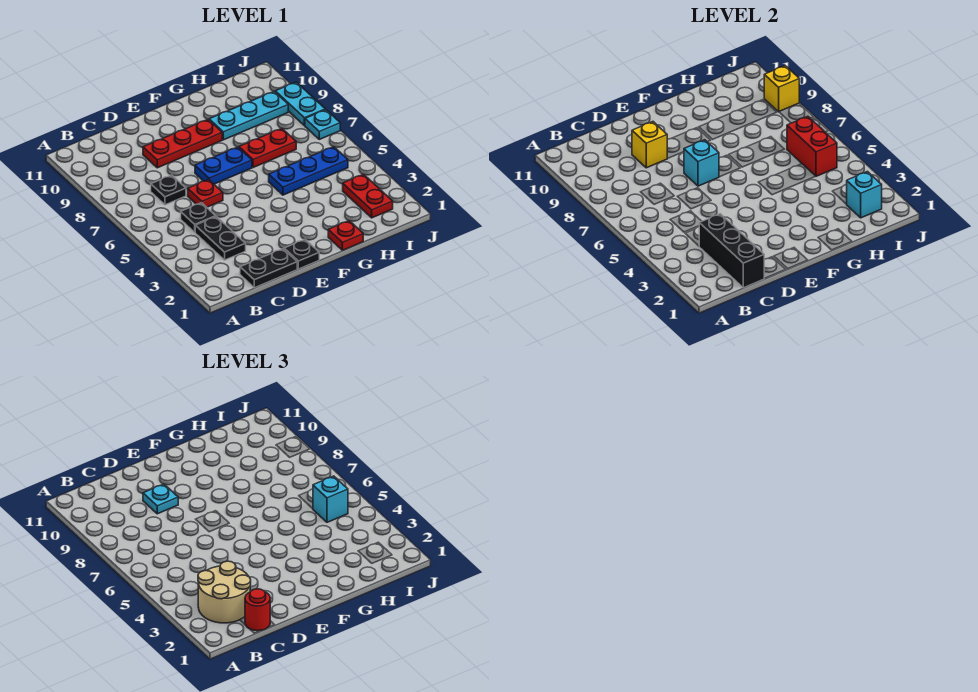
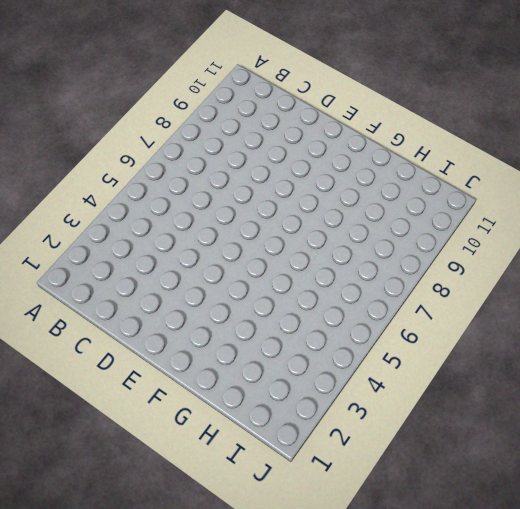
none -> black plate C1:D1 level 1
none -> black plate C3:C4 level 1
none -> black plate C5 level 1

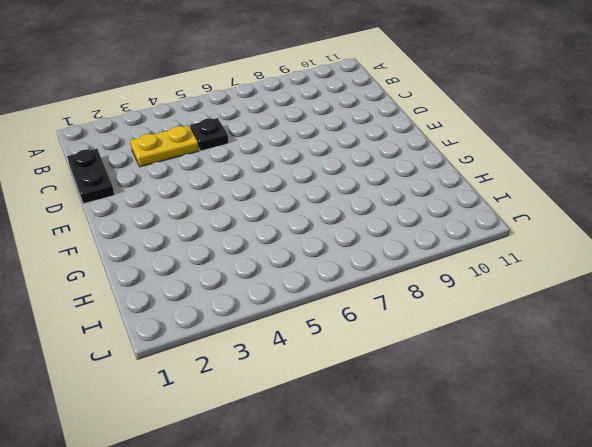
yellow plate C3:C4 level 1 -> black plate C3:C4 level 1
none -> black plate C7 level 1
none -> red plate D6 level 1
none -> red plate D9:F9 level 1

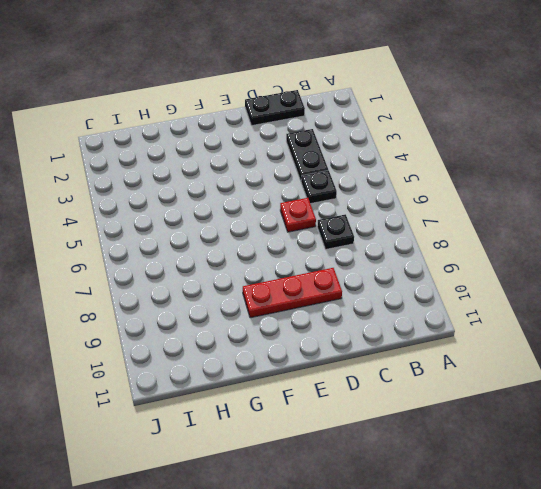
none -> black plate E1 level 1
none -> blue plate E7:F7 level 1
none -> red plate G1 level 1

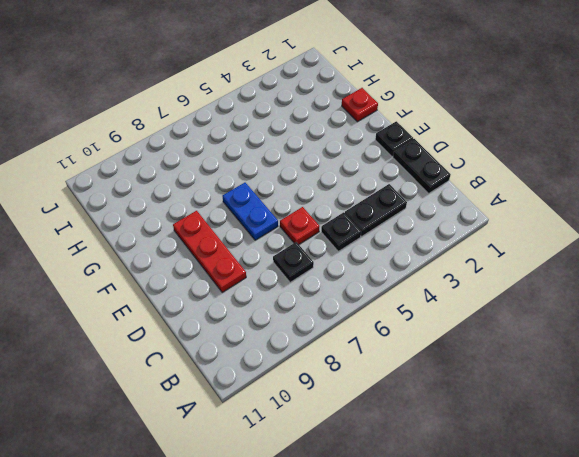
none -> blue plate G5:I5 level 1
none -> red plate G7:H7 level 1
none -> cyan plate G9:I9 level 1

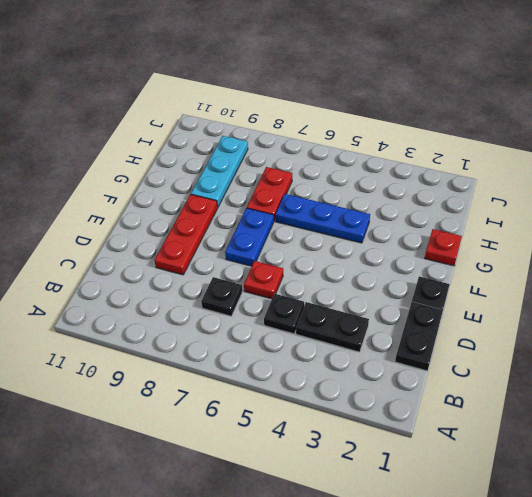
blue plate G4:G6 level 1 -> blue plate G5:I5 level 1
none -> red plate I2:I3 level 1
none -> cyan plate J7 level 1
none -> cyan plate J8:J9 level 1

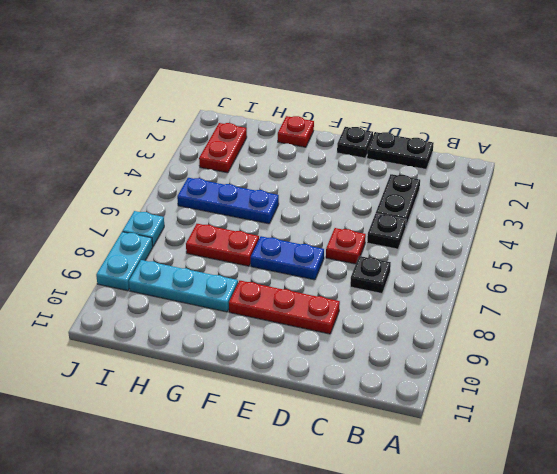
none -> black brick C1:C3 level 2
none -> yellow brick D9 level 2
none -> cyan brick E7 level 2

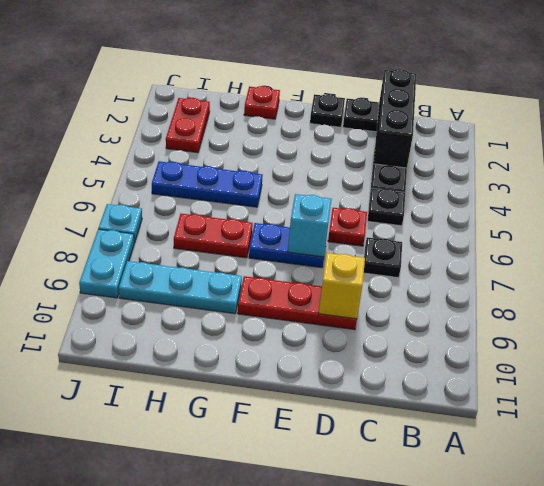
none -> cyan brick I2 level 2
none -> red brick I5:I6 level 2
none -> yellow brick J9 level 2

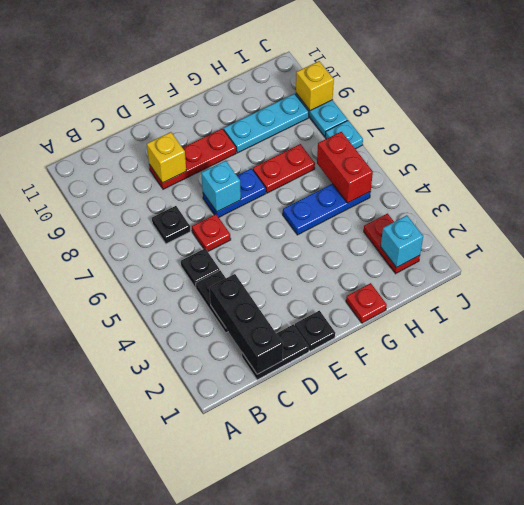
none -> tan round brick B2:C3 level 3
none -> red round brick C1 level 3
none -> cyan plate D9 level 3

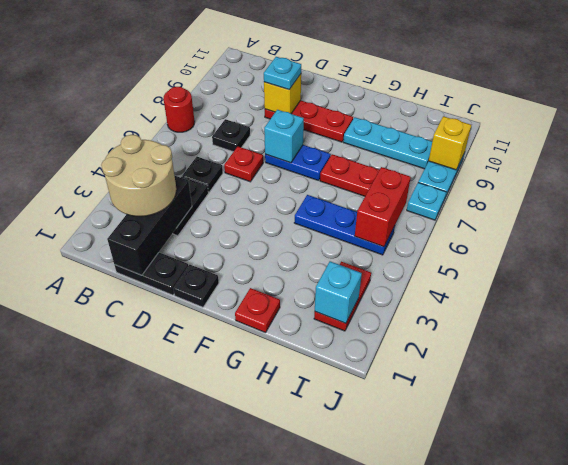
red round brick A7 level 1 -> red round brick C1 level 3
none -> cyan brick I5 level 3

